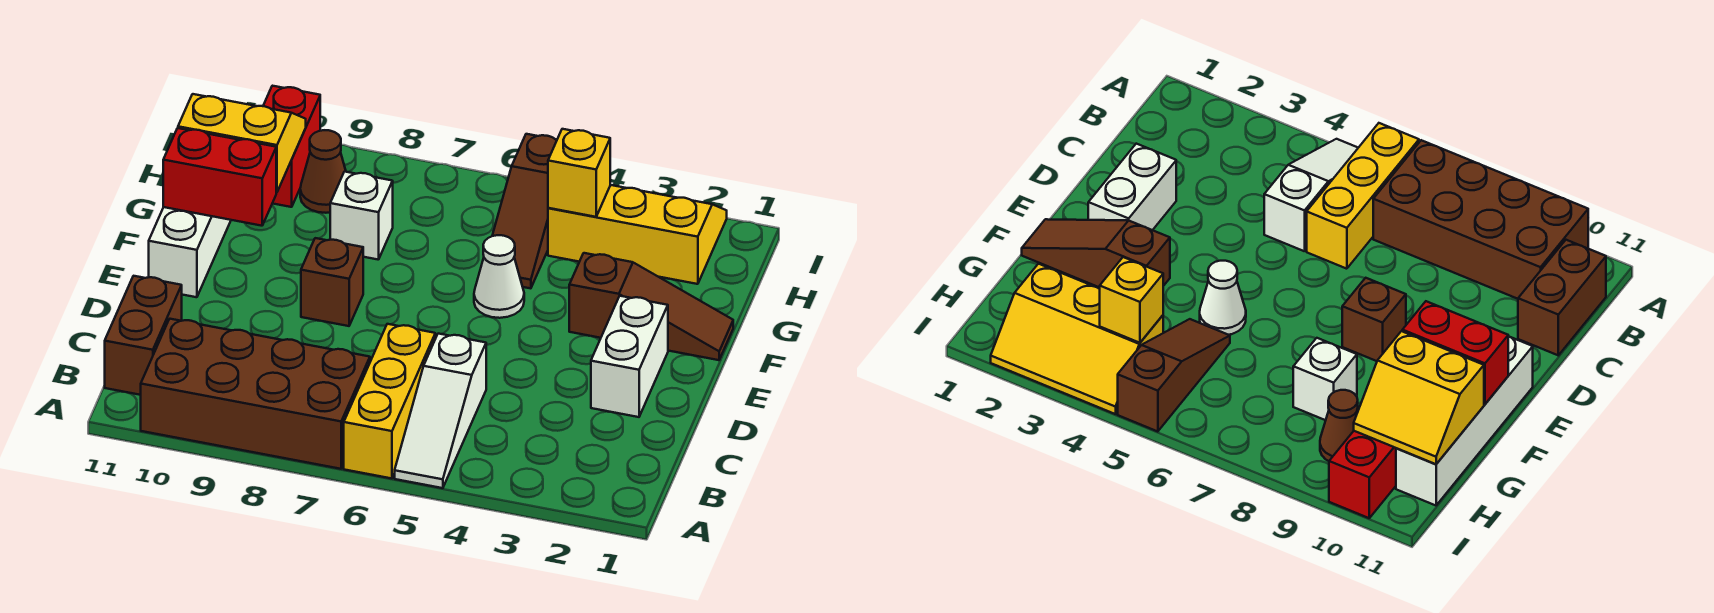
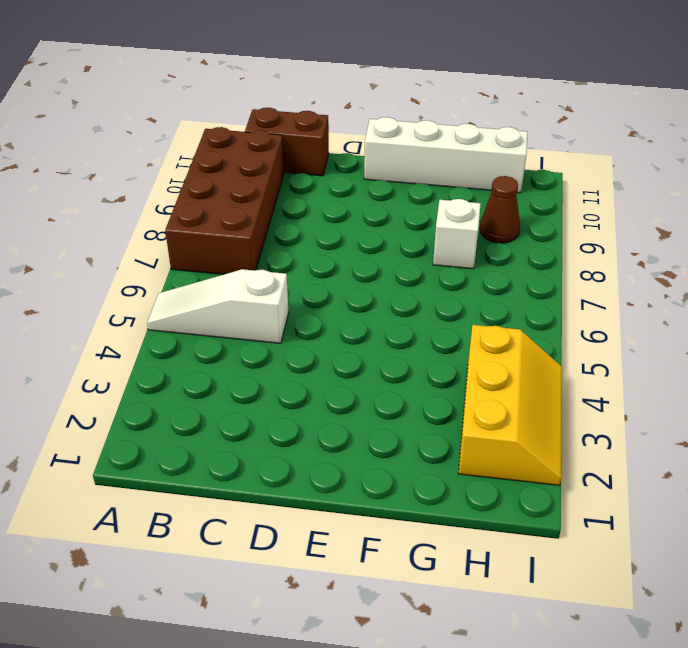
none -> yellow brick A6:C6 level 1
none -> white brick D2:E2 level 1
none -> brown brick E8 level 1

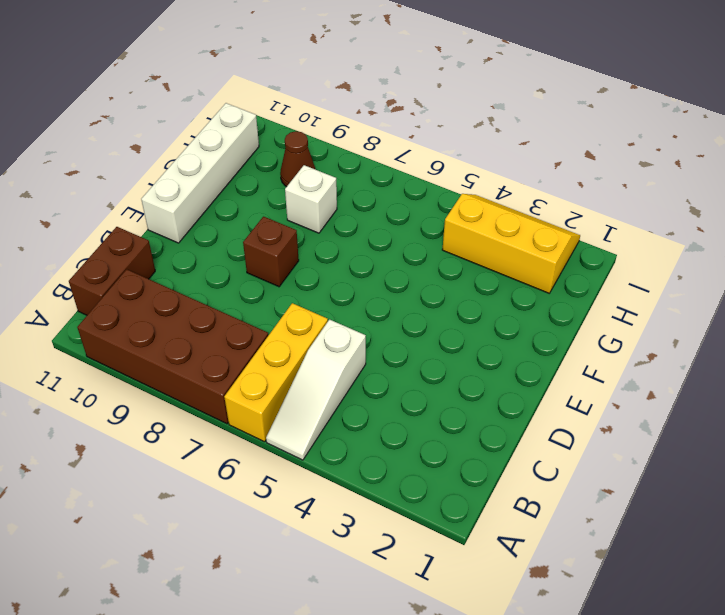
none -> white brick D2:E2 level 1
none -> brown slope F1:F3 level 1 top 3
none -> white cone F5 level 1

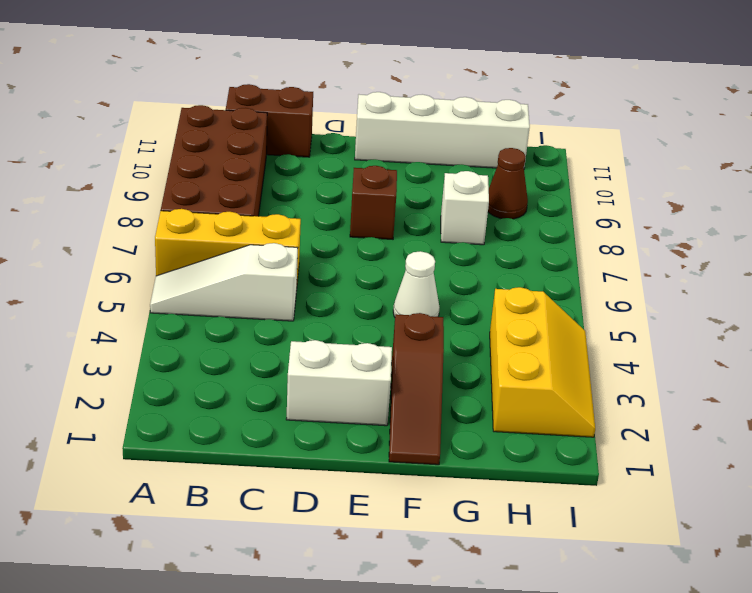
none -> brown slope G5:I5 level 1 top I
none -> red brick H10:I10 level 1
none -> red brick F10:F11 level 2

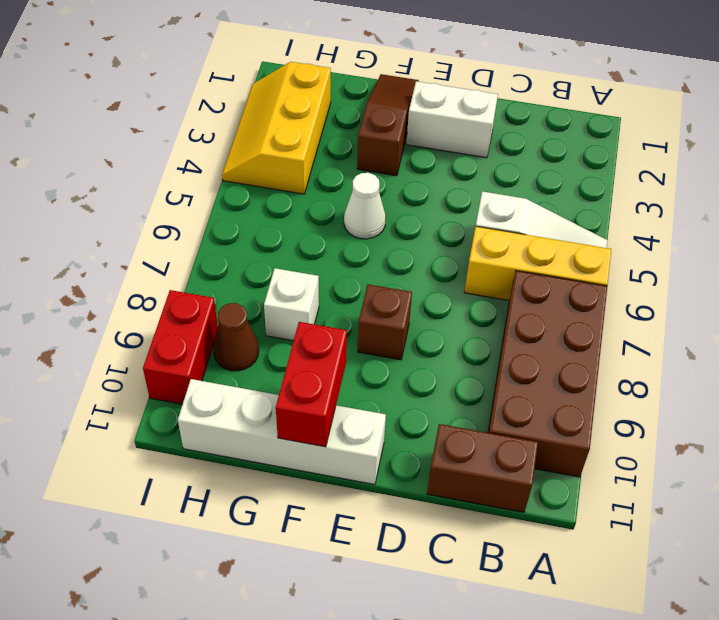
red brick I9:I10 level 1 -> red brick H10:I10 level 1
none -> brown slope G5:I5 level 1 top I
none -> yellow slope G10:H11 level 2 top G
none -> yellow brick H4 level 2

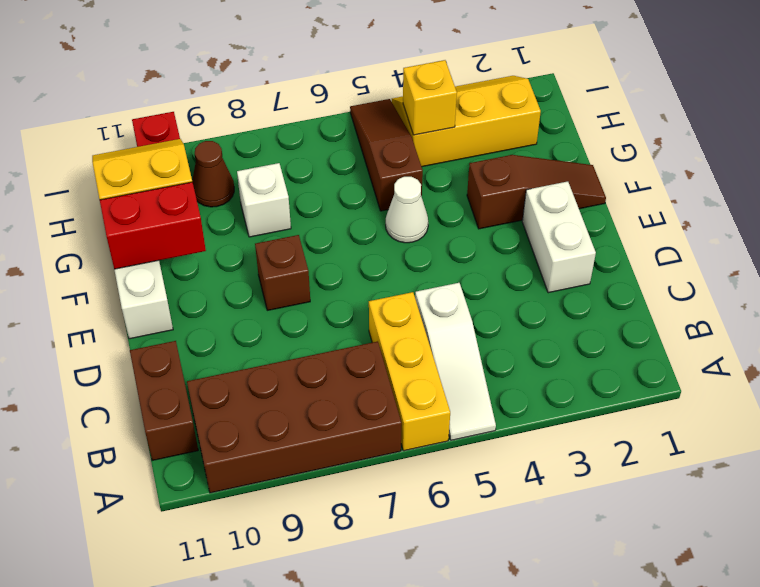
brown slope G5:I5 level 1 top G -> brown slope G5:I5 level 1 top I

